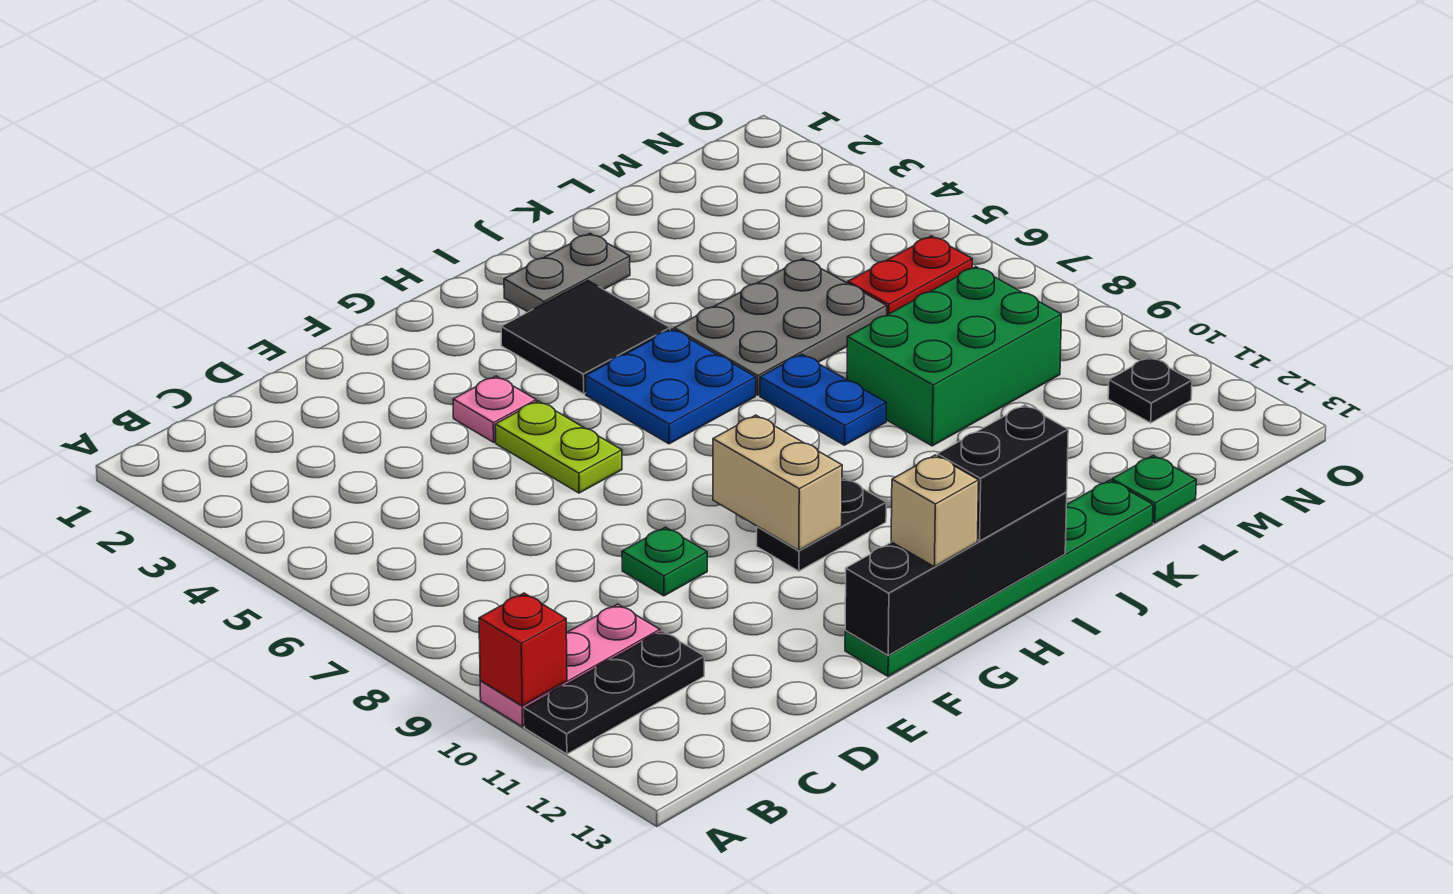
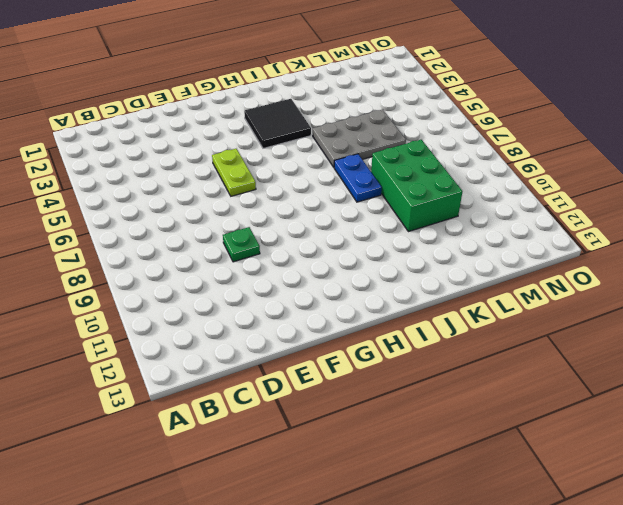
green brick K8:L10 level 1 -> green brick K8:M9 level 1
none -> pink plate A10:C10 level 1
none -> black plate A11:C11 level 1
none -> pink plate F4 level 1

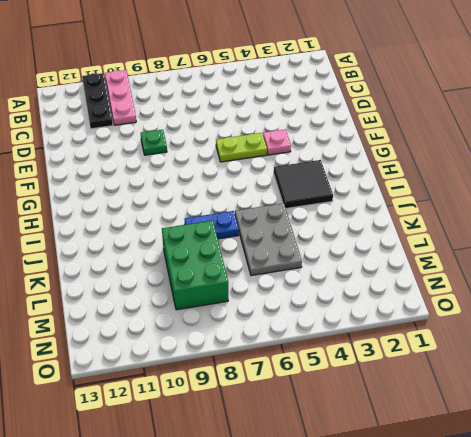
none -> green plate F13:K13 level 1
none -> black plate G10:H10 level 1
none -> blue plate H5:I6 level 1

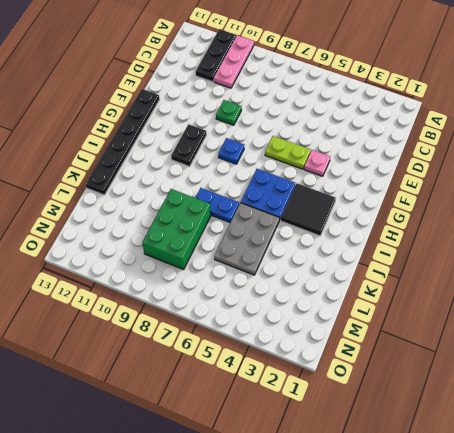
black plate F13:K13 level 1 -> green plate F13:K13 level 1
blue plate G8 level 1 -> none
none -> grey plate I2:J2 level 1
none -> green plate L13 level 1
none -> red plate M6:N6 level 1

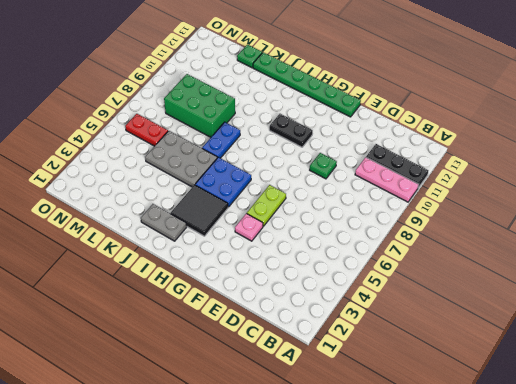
none -> black plate N11 level 1
none -> red brick A10 level 2
none -> black brick F13:I13 level 2

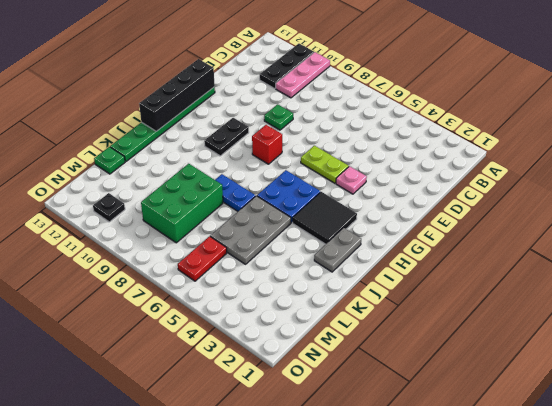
red brick G8 level 1 -> red brick A10 level 2
none -> tan brick G9:G10 level 2
none -> tan brick G13 level 3
none -> black brick H13:I13 level 3

